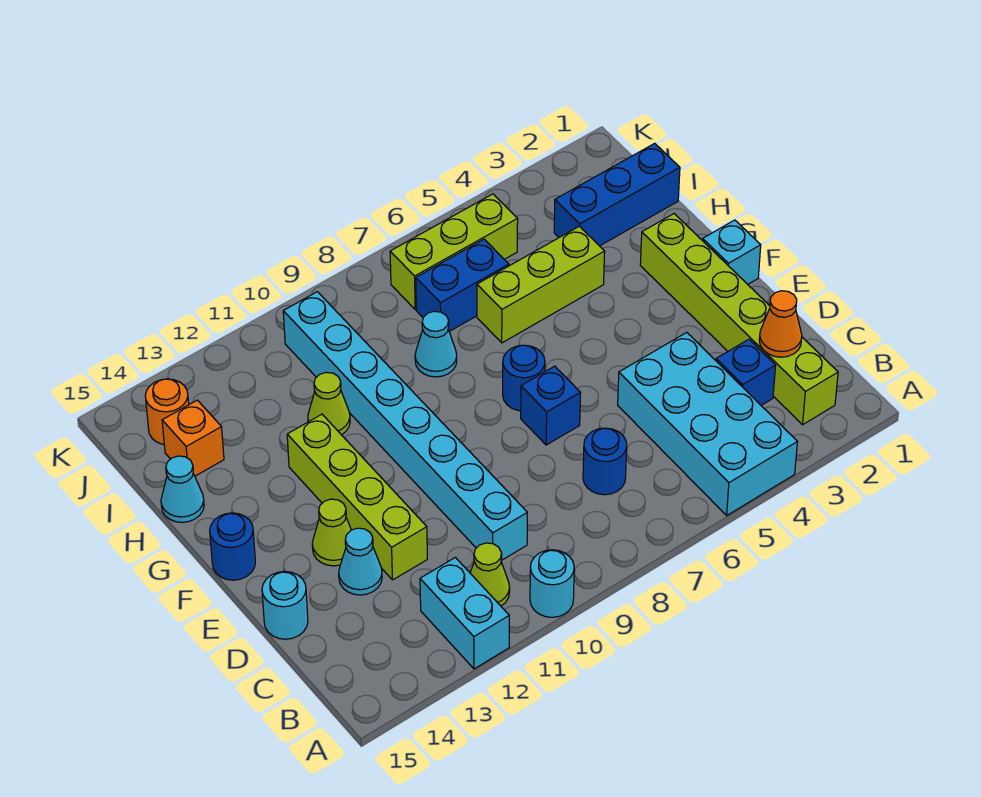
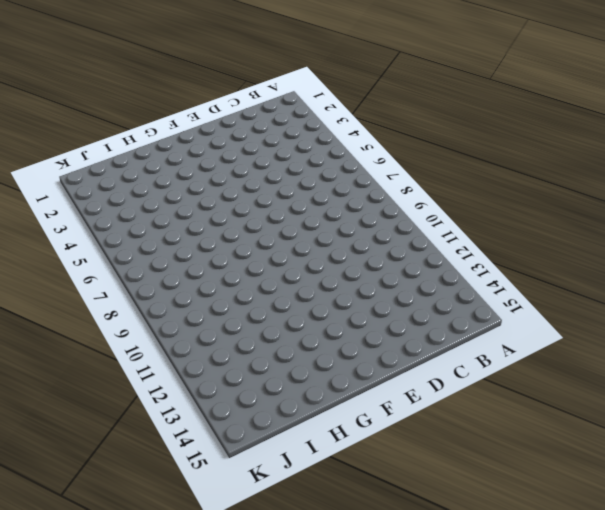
none -> cyan brick A4:D5 level 1
none -> cyan round brick A10 level 1
none -> cyan brick A12:B12 level 1

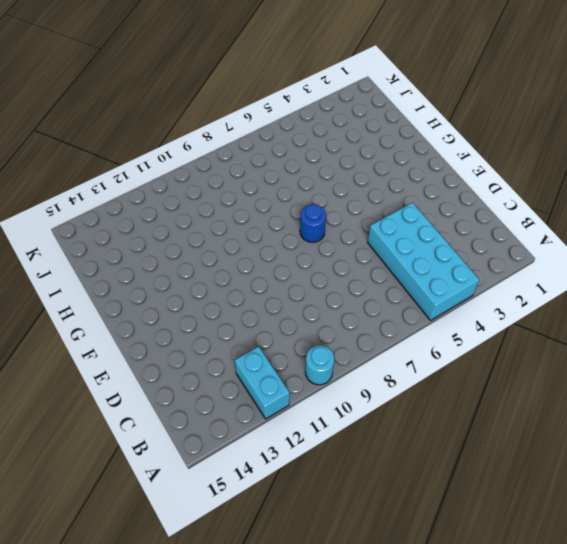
none -> lime brick B2:G2 level 1
none -> lime cone B11 level 1
none -> blue brick C3 level 1

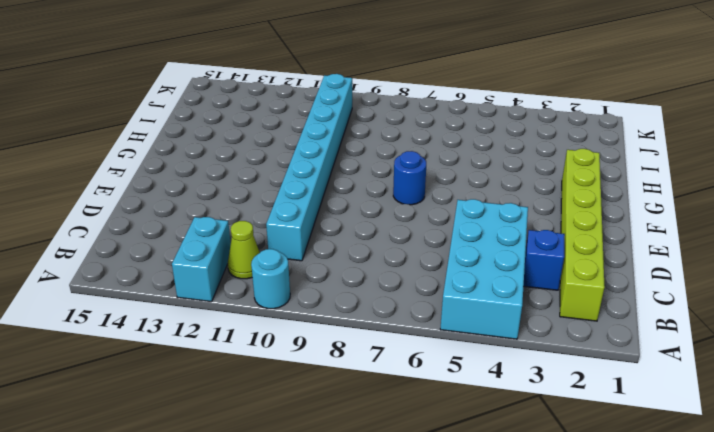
none -> blue round brick C7 level 1
none -> lime brick D12:G12 level 1
none -> cyan cone D13 level 1

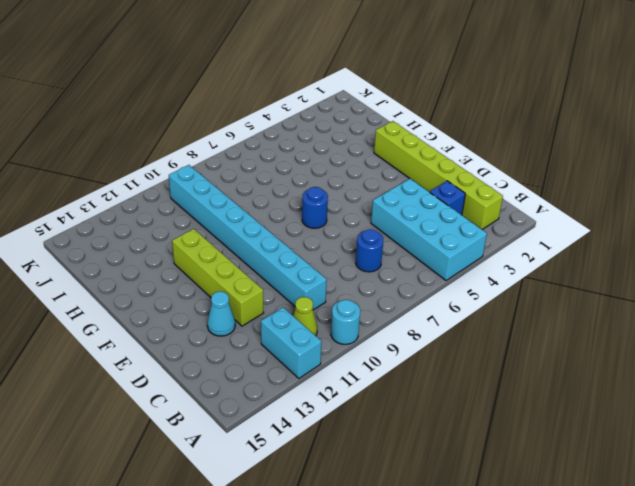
none -> cyan round brick D15 level 1
none -> blue brick E7 level 1
none -> lime cone E13 level 1

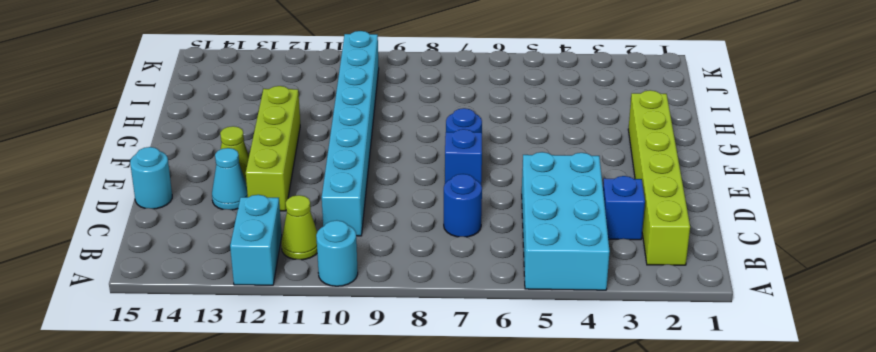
none -> cyan brick F1 level 1
none -> blue round brick F15 level 1
none -> lime brick H4:H6 level 1

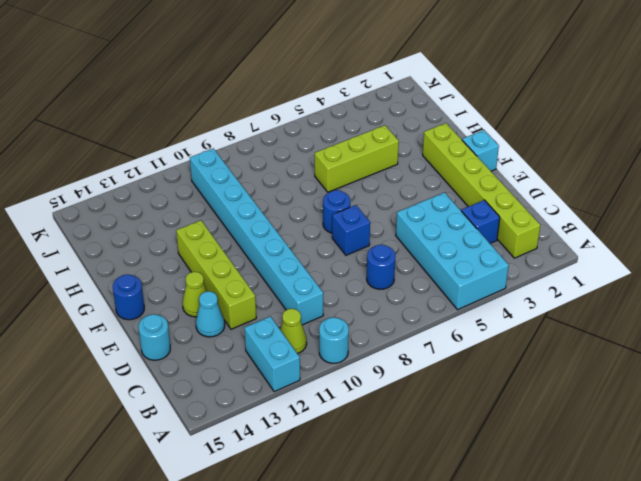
none -> cyan cone H8 level 1
none -> lime cone H11 level 1
none -> cyan cone H15 level 1

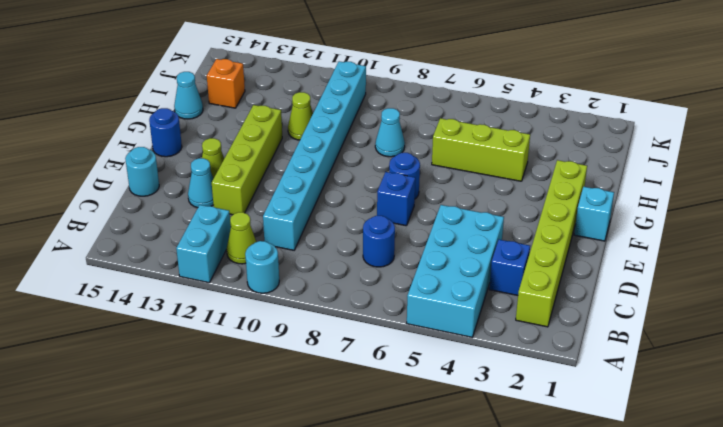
none -> blue brick I1:I3 level 1
none -> blue brick I6:I7 level 1
none -> lime brick J5:J7 level 1

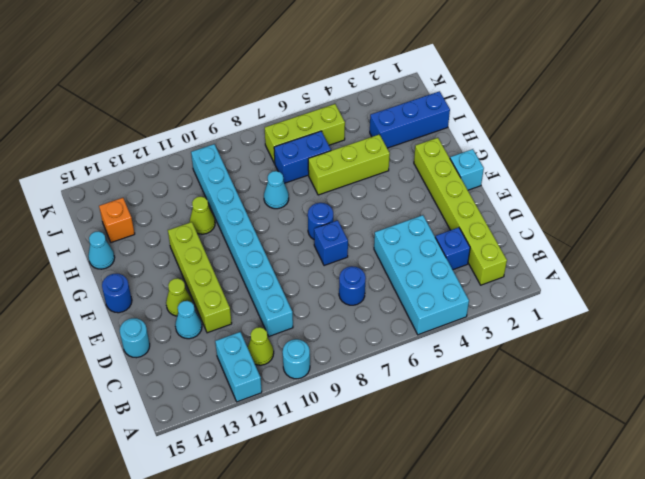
none -> orange round brick J14 level 1
none -> orange cone C2 level 2

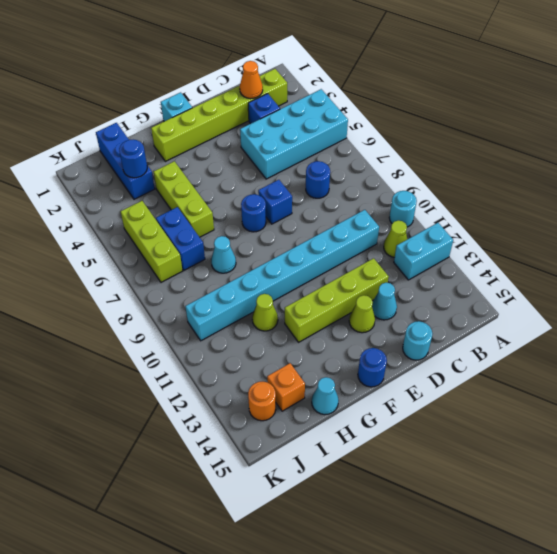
blue round brick I3 level 2 -> none

